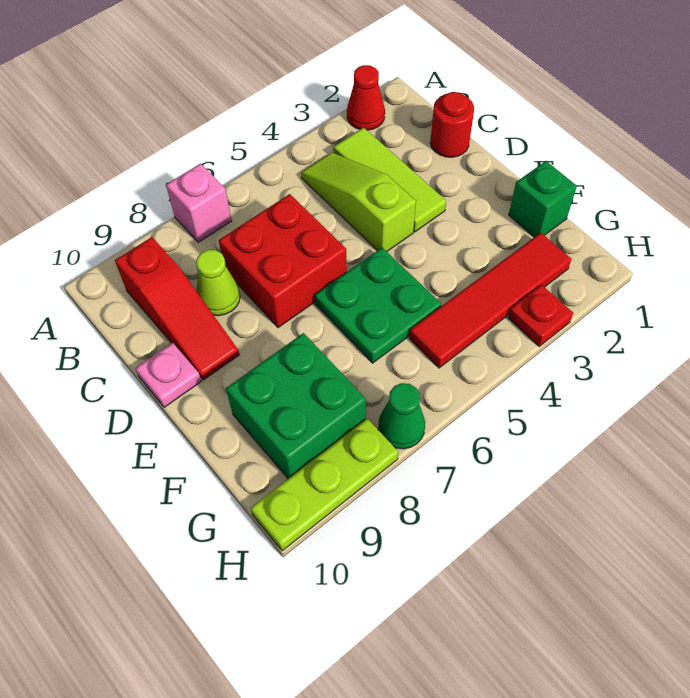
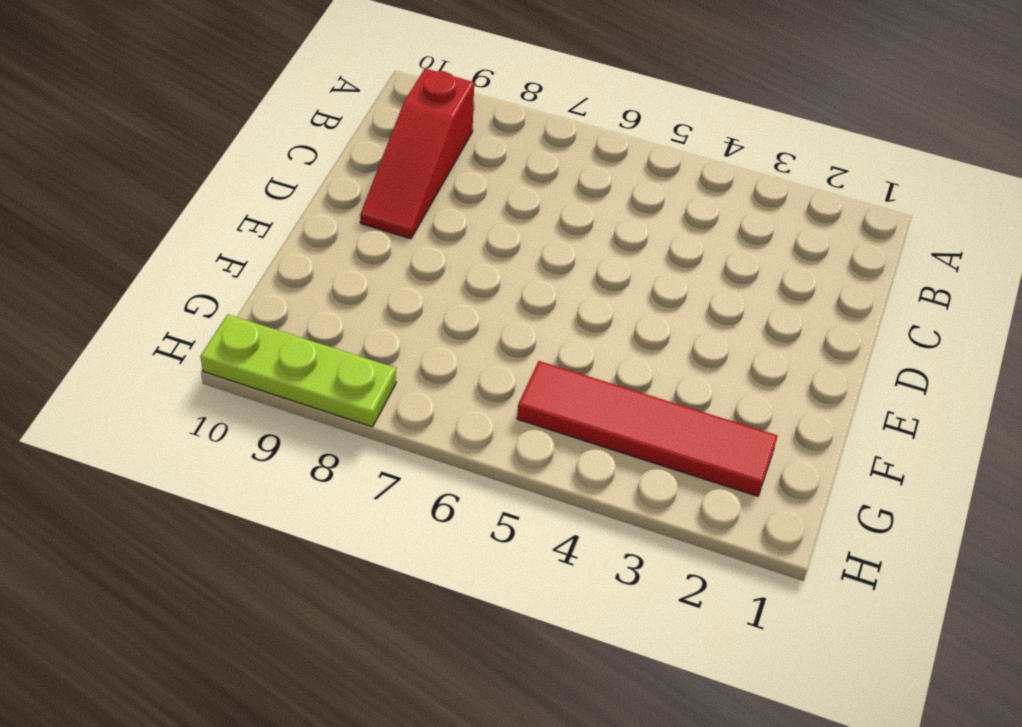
none -> red cone A2 level 1
none -> pink brick A7 level 1
none -> lime tile B3:D3 level 1

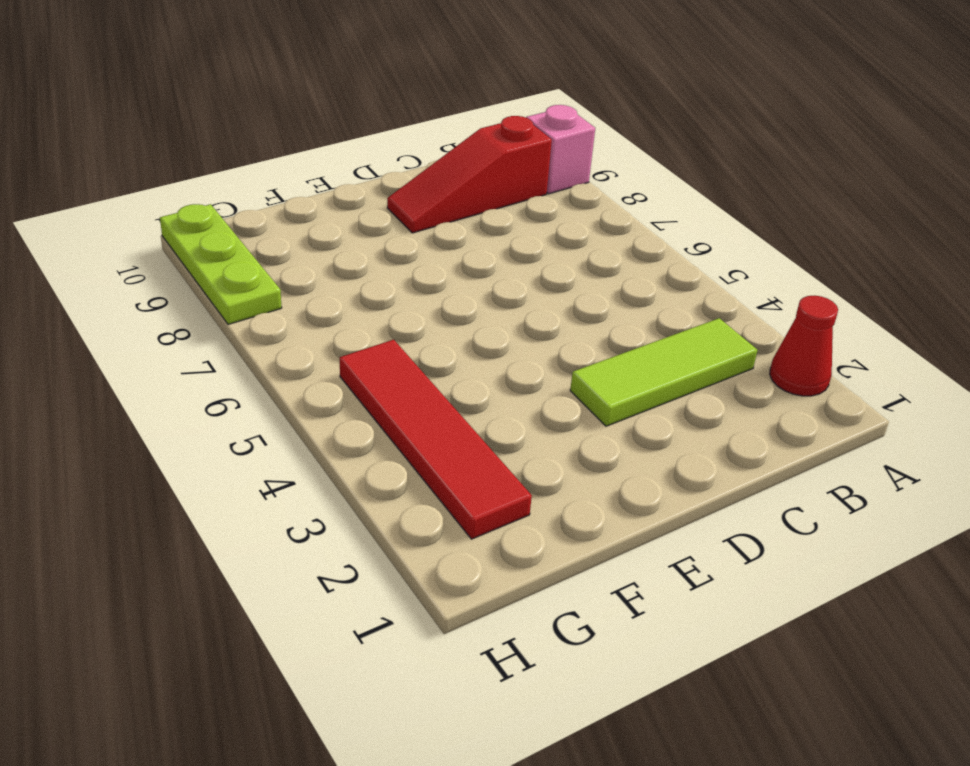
pink brick A9 level 1 -> pink brick A7 level 1
none -> lime slope B4:D4 level 1 top D
none -> red round brick C1 level 1
none -> red brick C6:D7 level 1

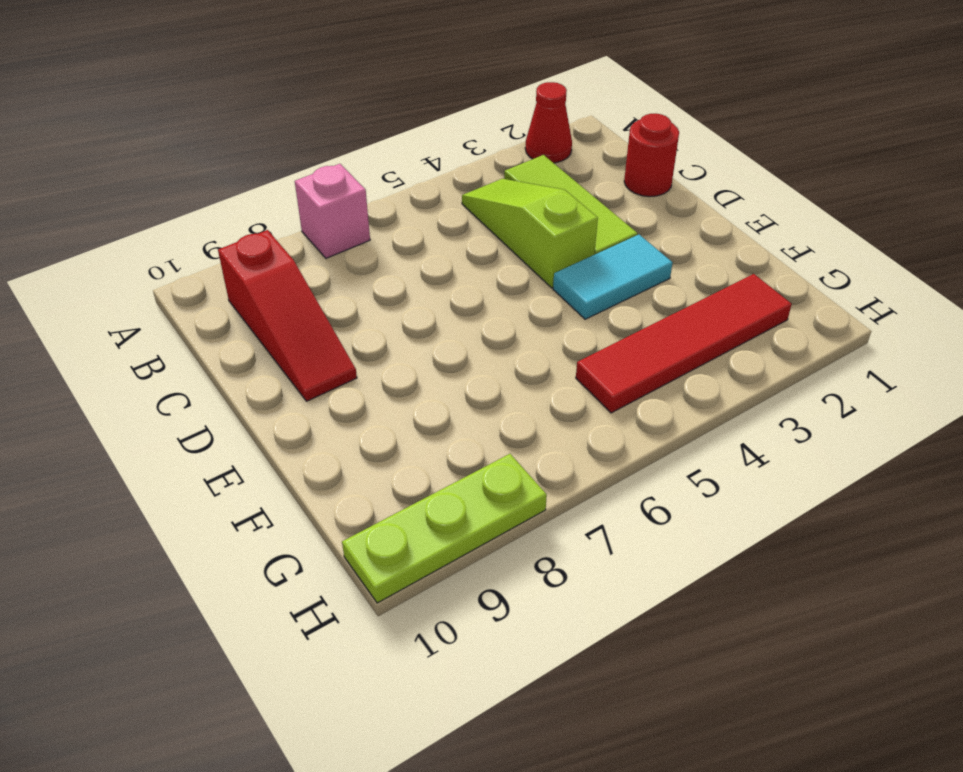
cyan tile E3:E4 level 1 -> none
none -> red brick C6:D7 level 1
none -> lime cone C8 level 1
none -> pink plate D10 level 1

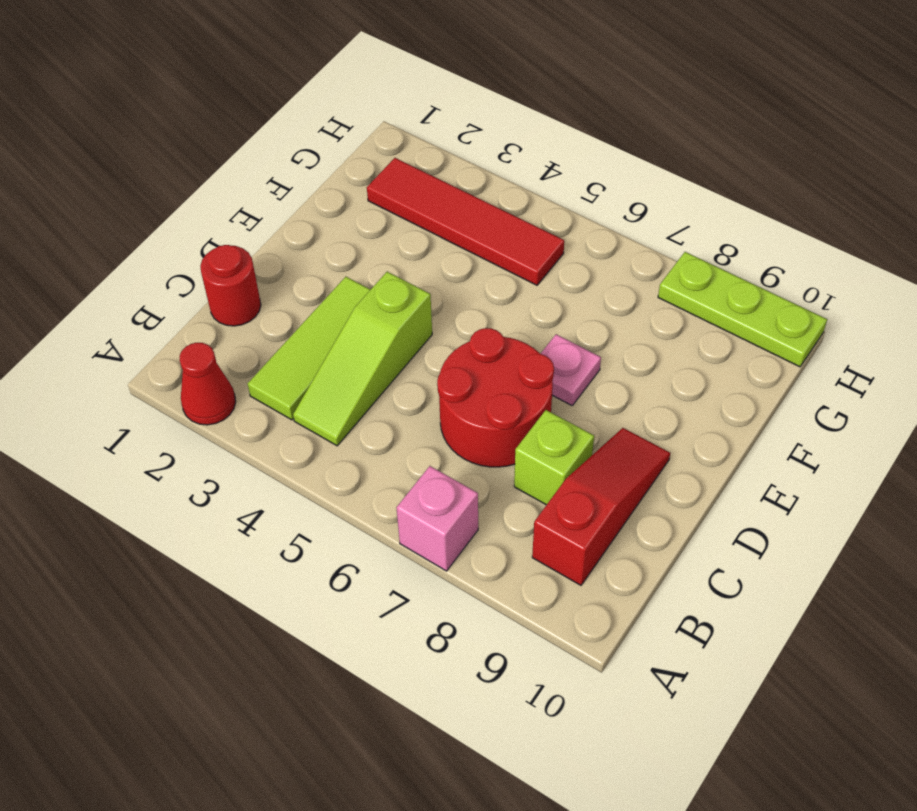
red round brick C6:D7 level 1 -> red brick C6:D7 level 1
lime brick C8 level 1 -> lime cone C8 level 1
pink plate E7 level 1 -> pink plate D10 level 1
none -> green plate E5:F6 level 1
none -> green brick F1 level 1
none -> green brick F8:G9 level 1

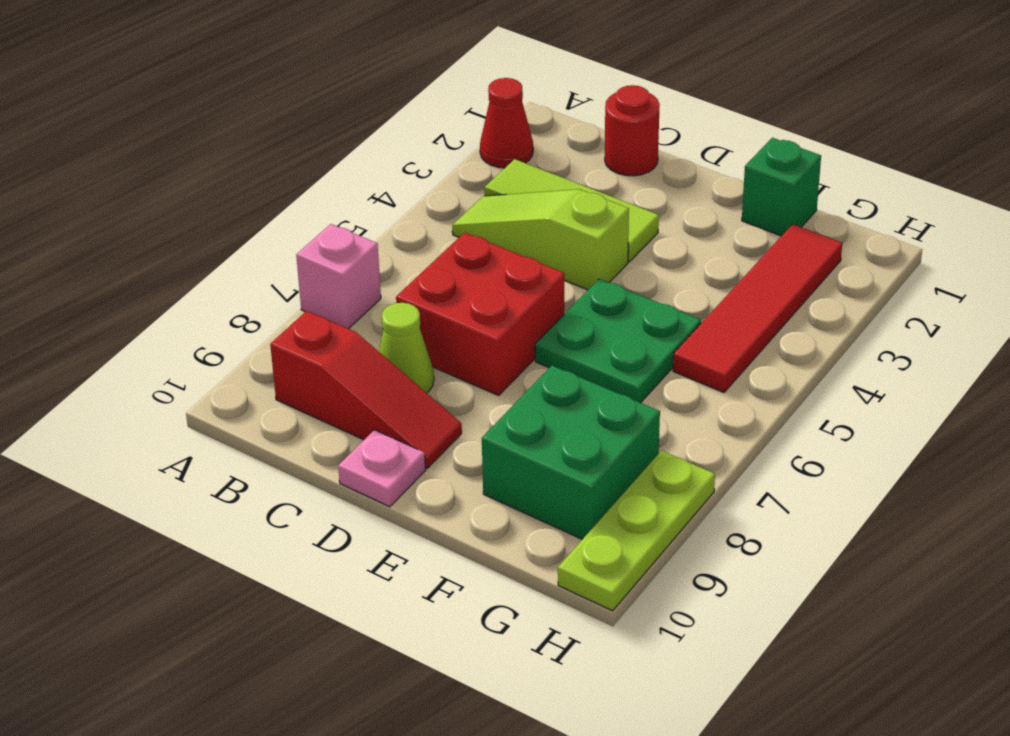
none -> red plate H3 level 1
none -> green cone H7 level 1

